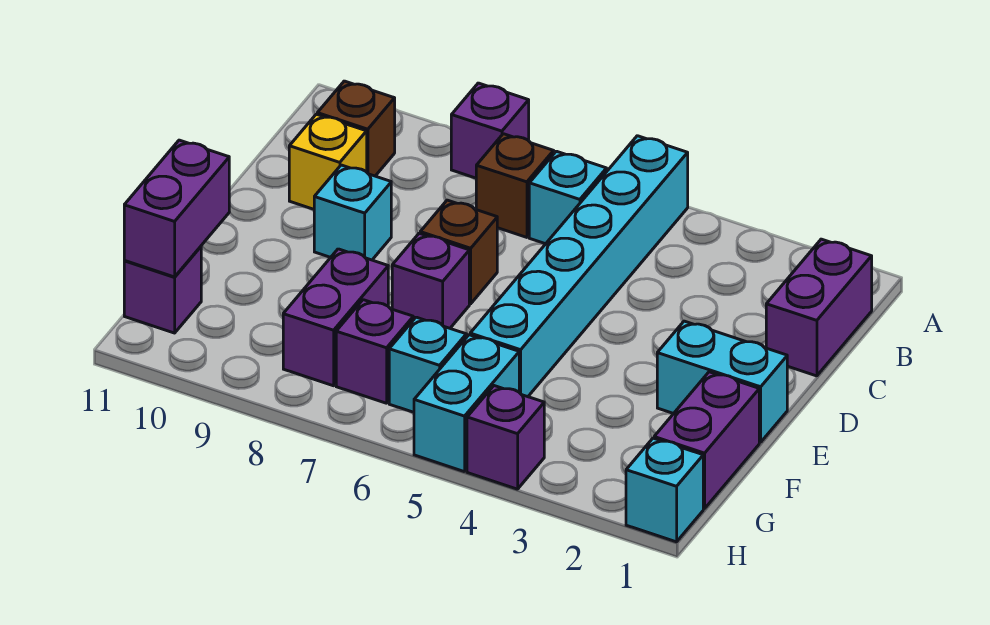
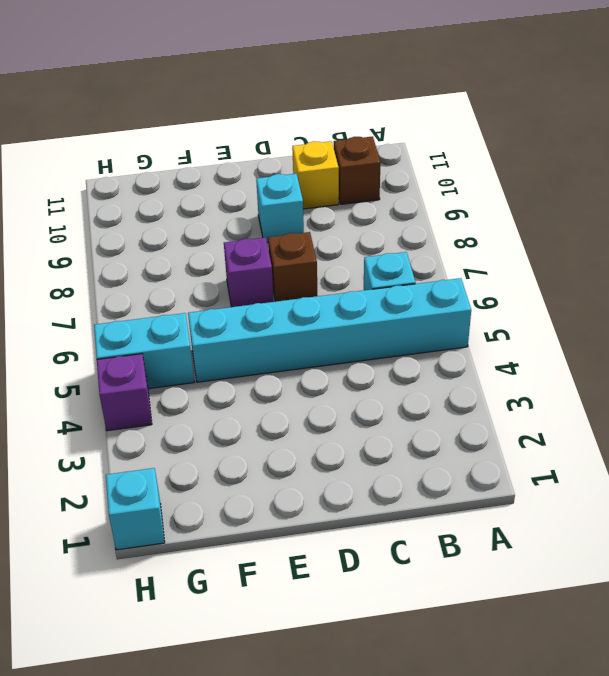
none -> purple brick A8 level 1
none -> purple brick B1:C1 level 1
none -> brown brick B7 level 1

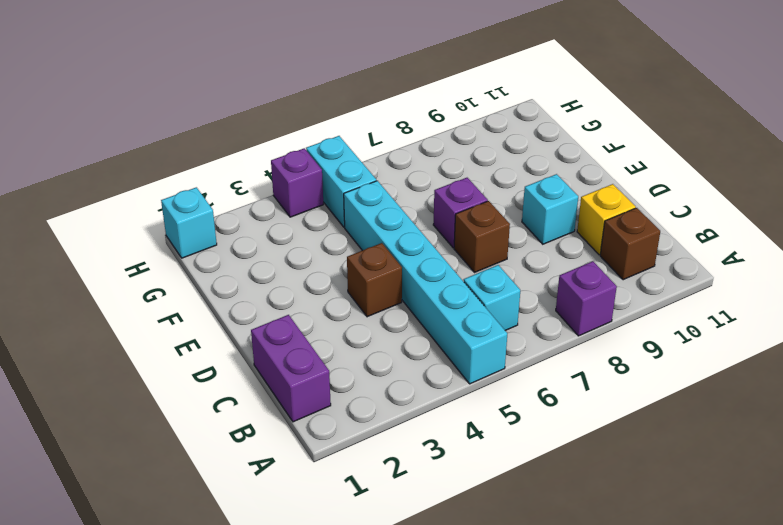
brown brick D4 level 1 -> brown brick B7 level 1
none -> cyan brick E1:E2 level 1
none -> purple brick F1:G1 level 1
none -> purple brick F8:G8 level 1

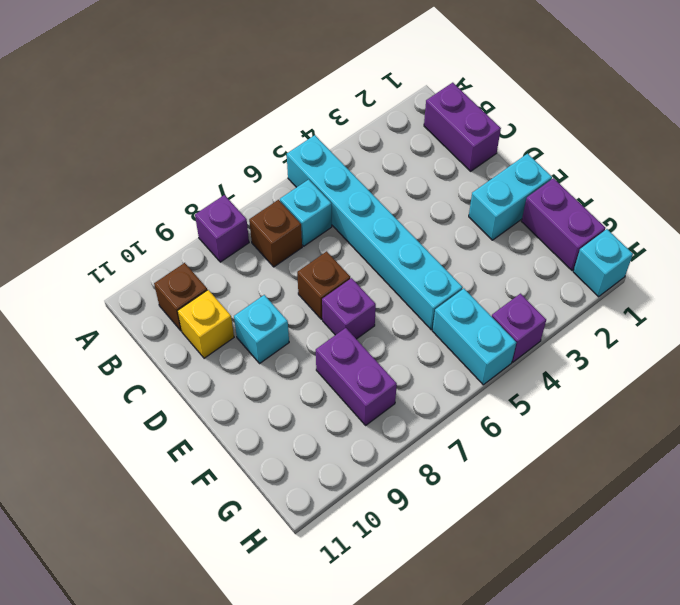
none -> cyan brick G6 level 1
none -> purple brick G7 level 1
none -> purple brick G11 level 1

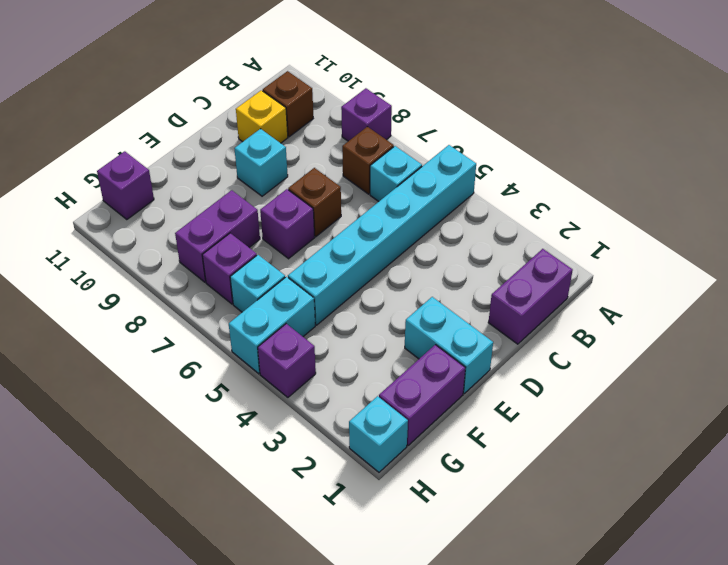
none -> purple brick F11:G11 level 2

